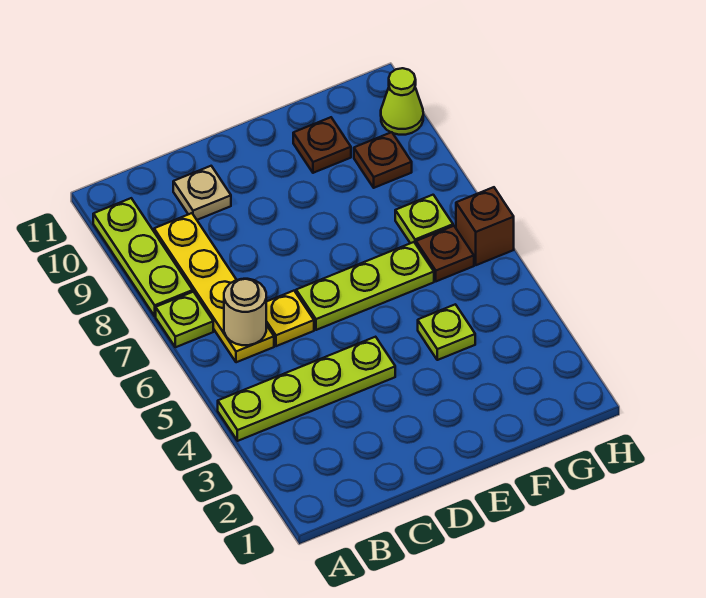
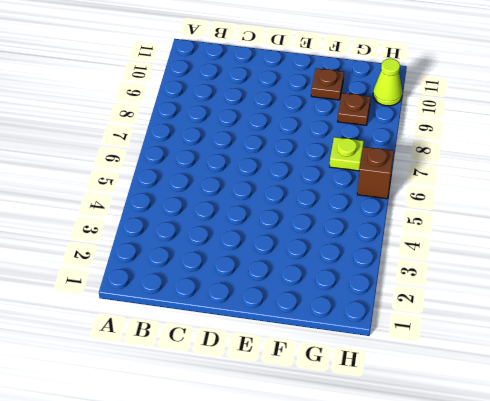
none -> lime plate A4:D4 level 1
none -> lime plate A7 level 1
none -> lime plate A8:A10 level 1

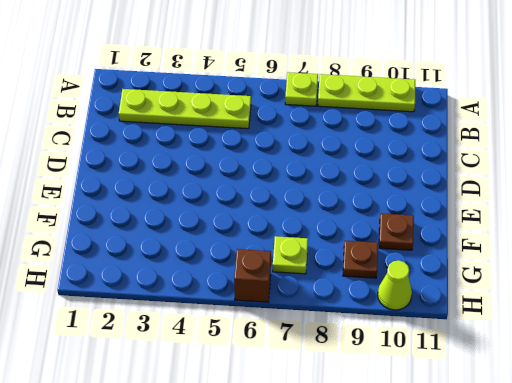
lime plate B2:B5 level 1 -> lime plate A4:D4 level 1
none -> yellow plate B6:B9 level 1
none -> yellow plate C6 level 1
none -> tan plate C10 level 1

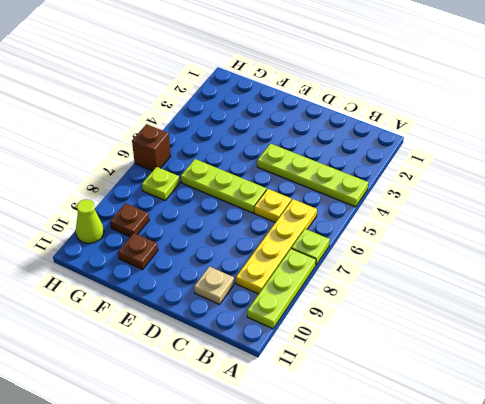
none -> lime plate F4 level 1
none -> brown plate G6 level 1
none -> tan round brick B6 level 2

